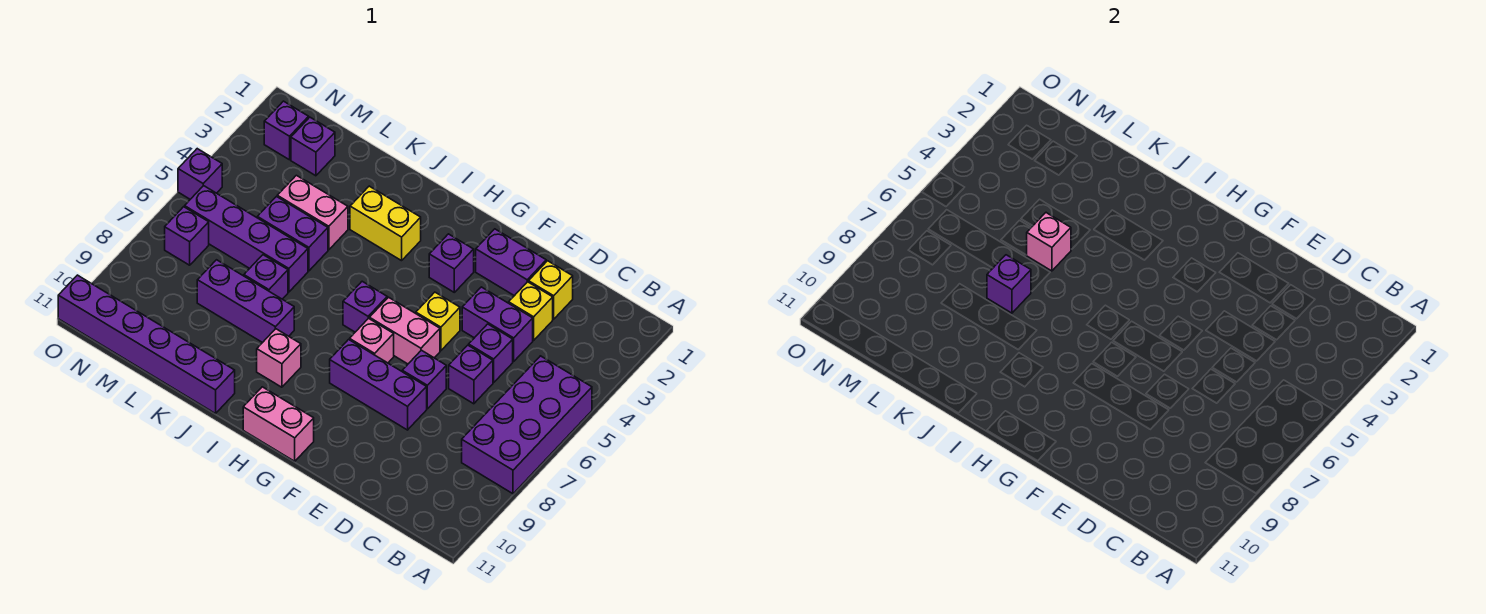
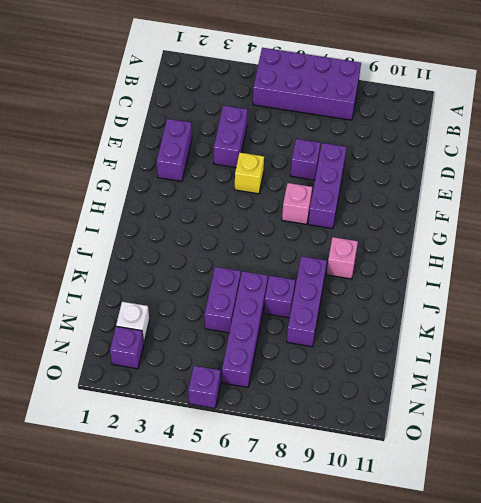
white brick M2 level 1 -> purple brick M2 level 1
none -> yellow brick D2 level 1
none -> yellow brick D3 level 1
none -> purple brick D5 level 1

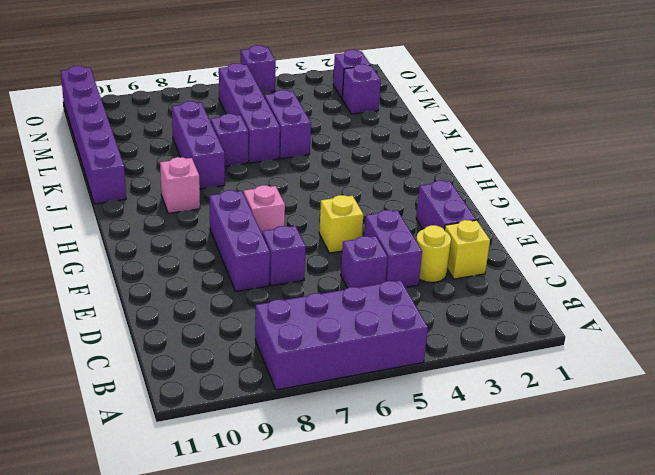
yellow round brick D3 level 1 -> yellow brick D3 level 1
none -> purple brick D6 level 1
none -> pink brick F6:G6 level 1
none -> purple brick G3 level 1

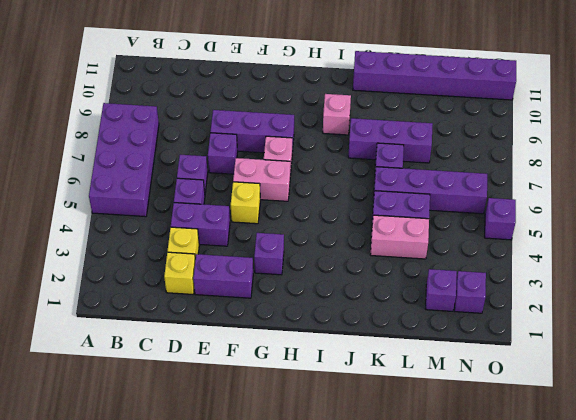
none -> pink brick G11:H11 level 1
none -> purple brick H6 level 1
none -> yellow brick I3:J3 level 1

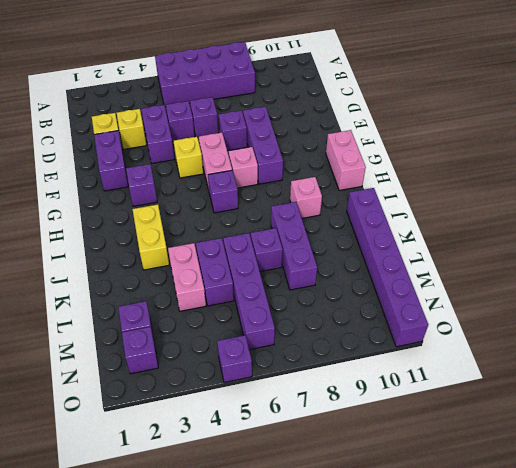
none -> purple brick N7 level 1
none -> pink brick K5 level 2
none -> purple brick K7 level 2

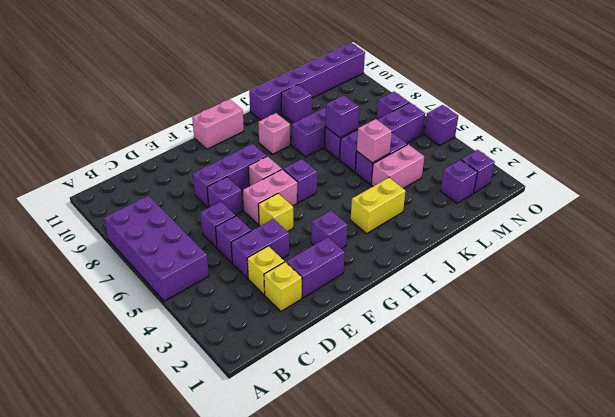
purple brick K10 level 1 -> none

